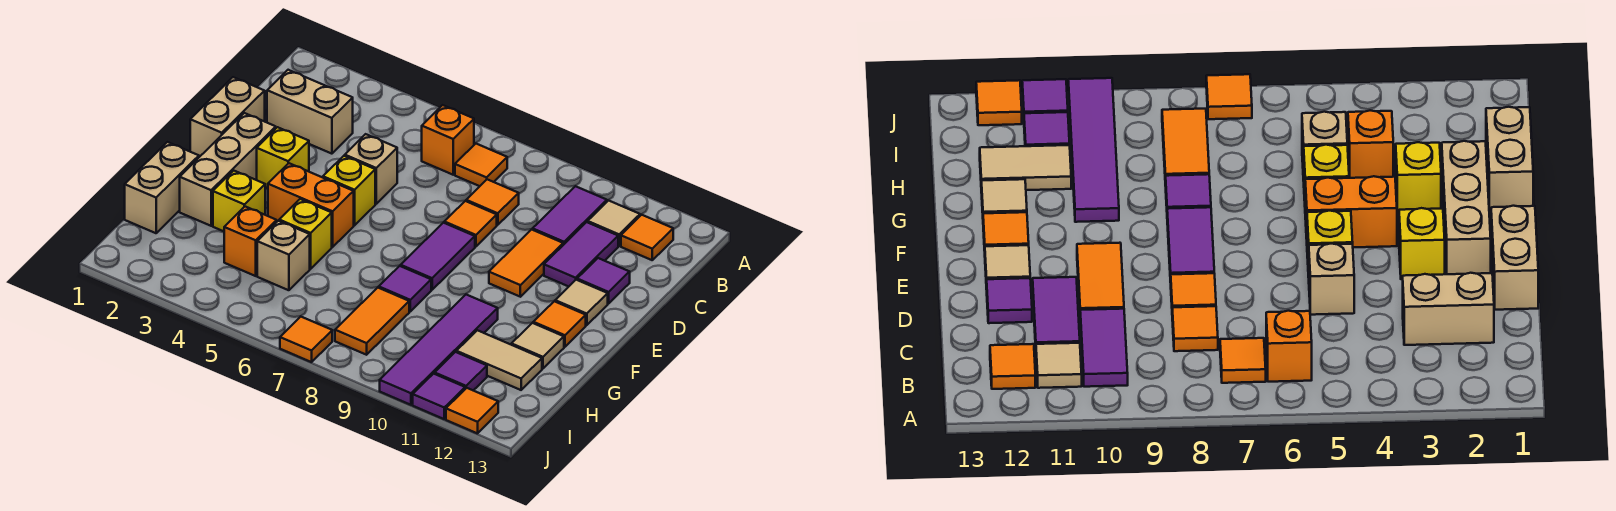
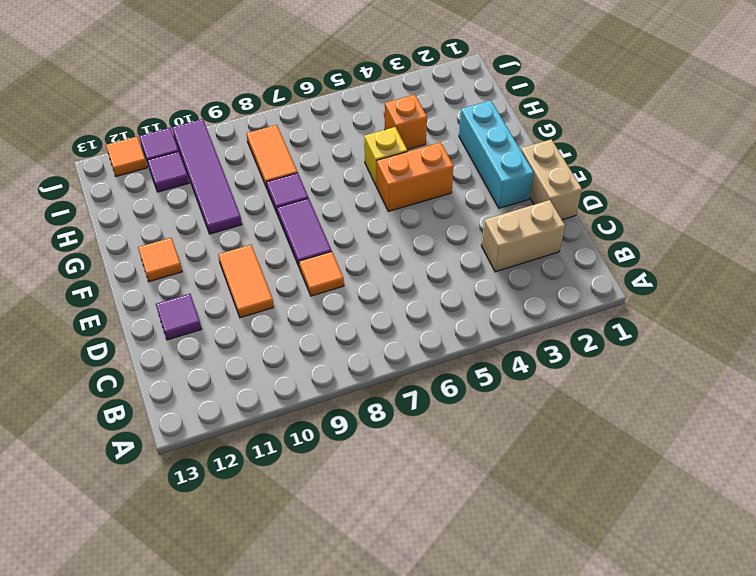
cyan brick E2:G2 level 1 -> tan brick E2:G2 level 1
none -> orange brick B6 level 1
none -> orange tile B7 level 1
none -> purple tile B10:C10 level 1
none -> tan tile B11 level 1

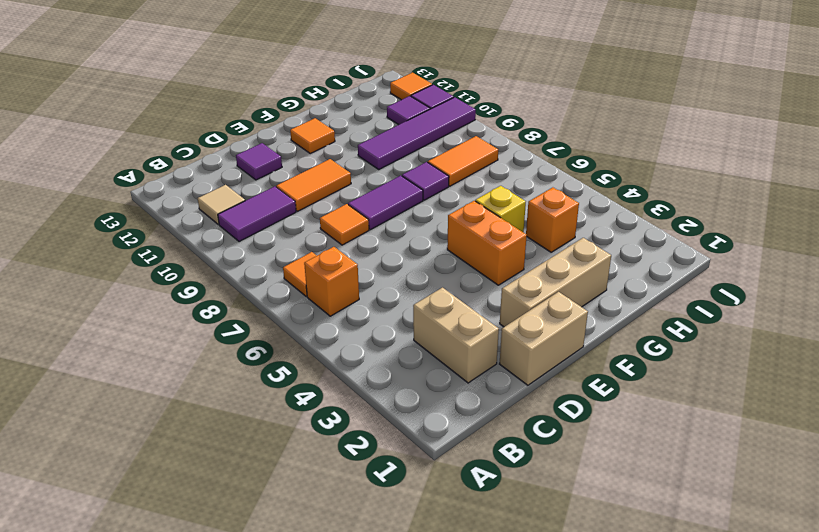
none -> orange tile B12 level 1
none -> orange tile C8 level 1
none -> purple tile C11:D11 level 1
none -> tan brick D5 level 1

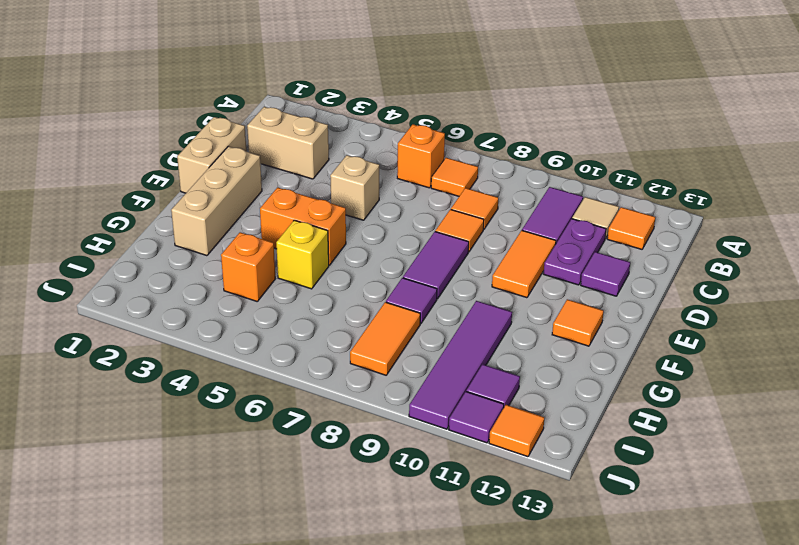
purple plate C11:D11 level 1 -> purple tile C11:D11 level 1
none -> yellow brick E3 level 1
none -> yellow brick E5 level 1
none -> tan tile E12 level 1
none -> tan brick G1:H1 level 1

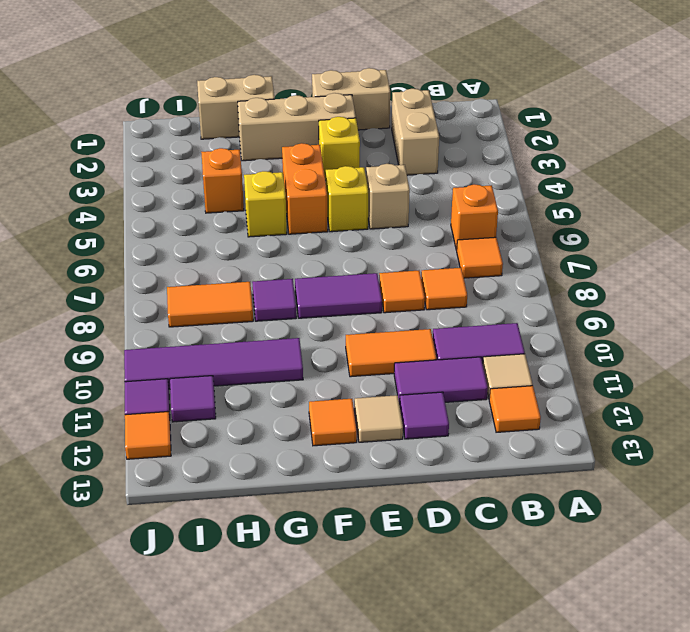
none -> yellow brick G3 level 1
none -> tan tile G12 level 1
none -> tan brick H5 level 1
none -> tan tile H11:H12 level 1

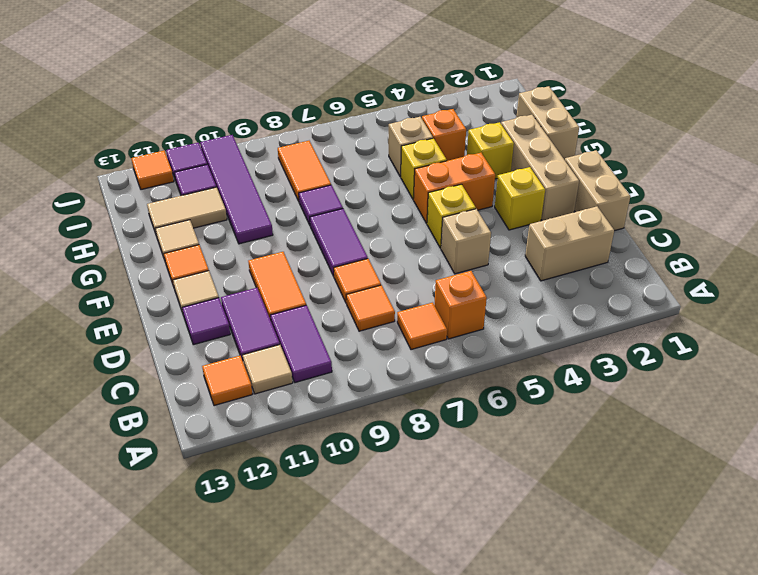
none -> orange tile J7 level 1

